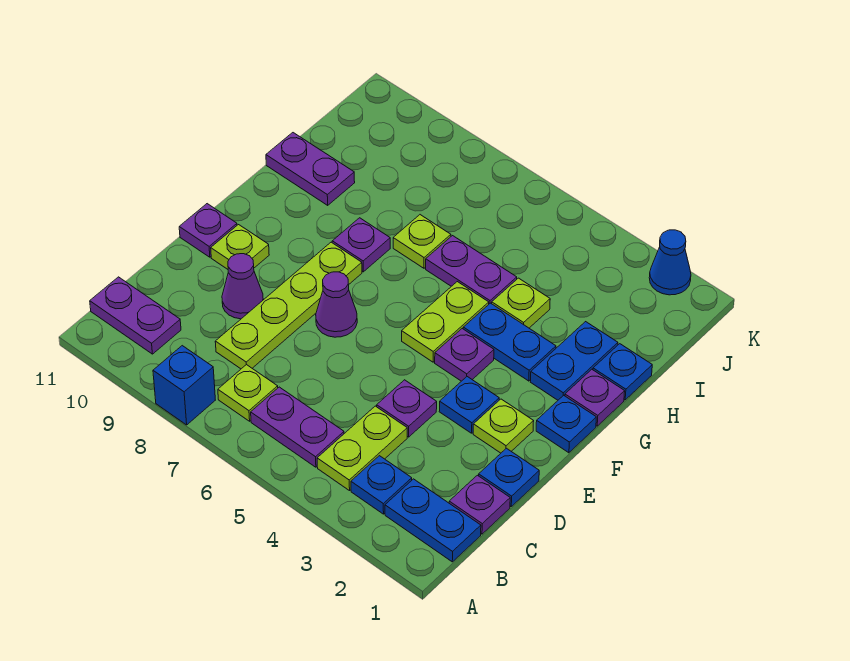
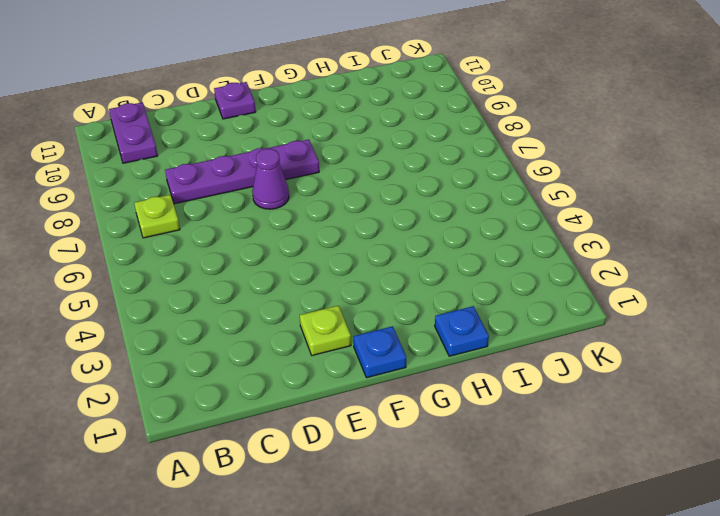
purple plate C8:F8 level 1 -> lime plate C8:F8 level 1
none -> blue brick A8 level 1
none -> blue plate B1:B2 level 1
none -> blue plate B3 level 1
none -> lime plate B4:C4 level 1

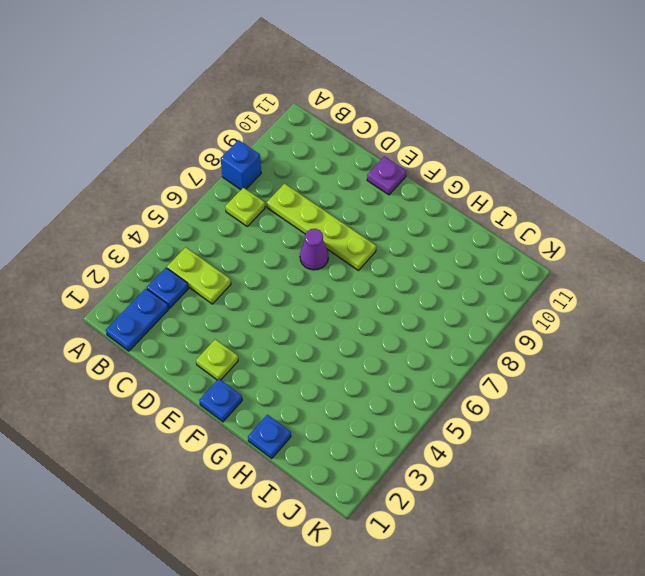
none -> purple plate B5:B6 level 1
none -> purple plate B10:B11 level 1
none -> purple plate C1 level 1
none -> blue plate D1 level 1

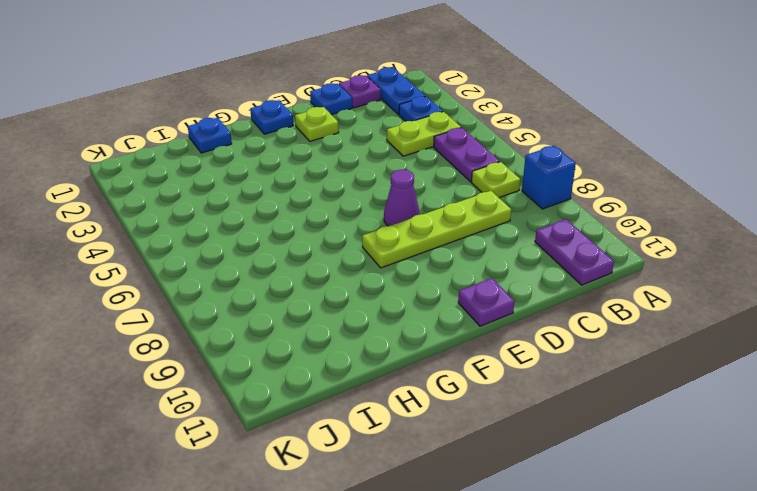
none -> purple plate D4 level 1
none -> purple cone D9 level 1
none -> blue plate E3 level 1
none -> lime plate E10 level 1

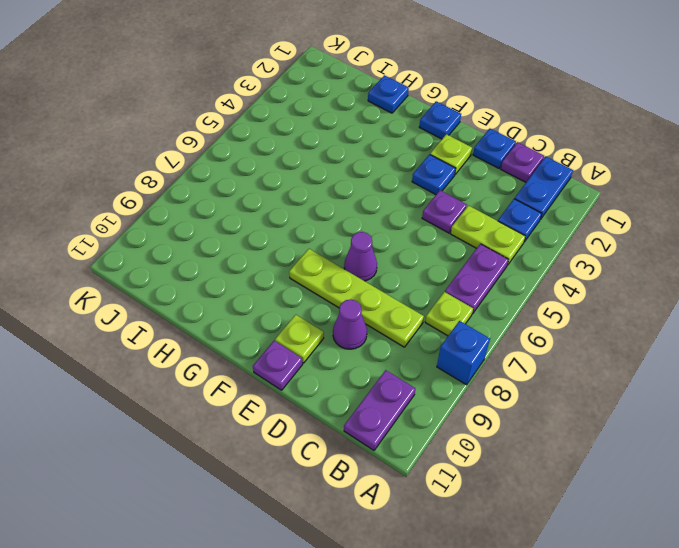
none -> purple plate F4 level 1
none -> lime plate F5:G5 level 1
none -> purple plate G1 level 1
none -> blue plate G2:H2 level 1

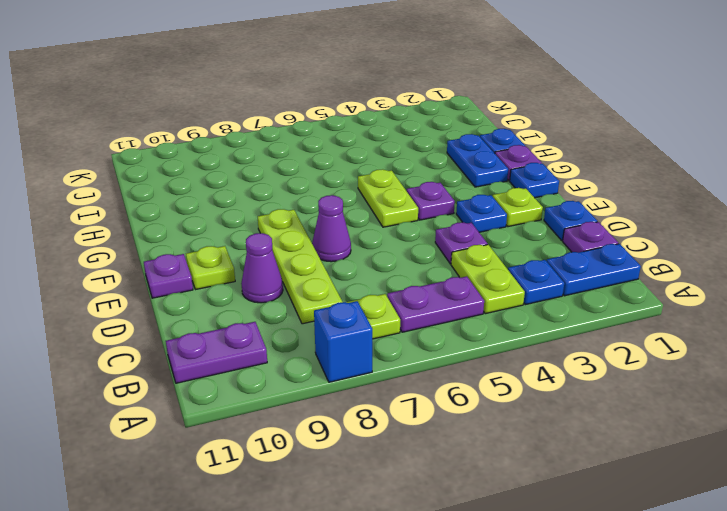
none -> blue plate G3:G4 level 1
none -> purple plate G8 level 1
none -> lime plate H4 level 1
none -> purple plate H5:H6 level 1

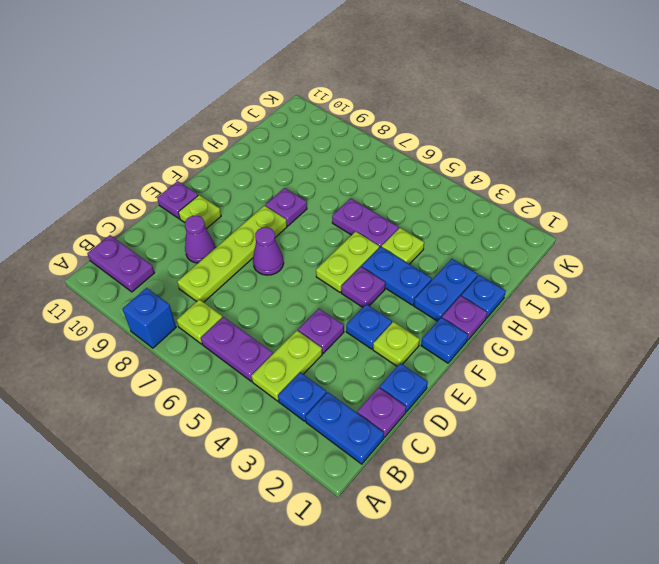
none -> lime plate H7 level 1
none -> purple plate H10:H11 level 1
none -> blue cone K2 level 1

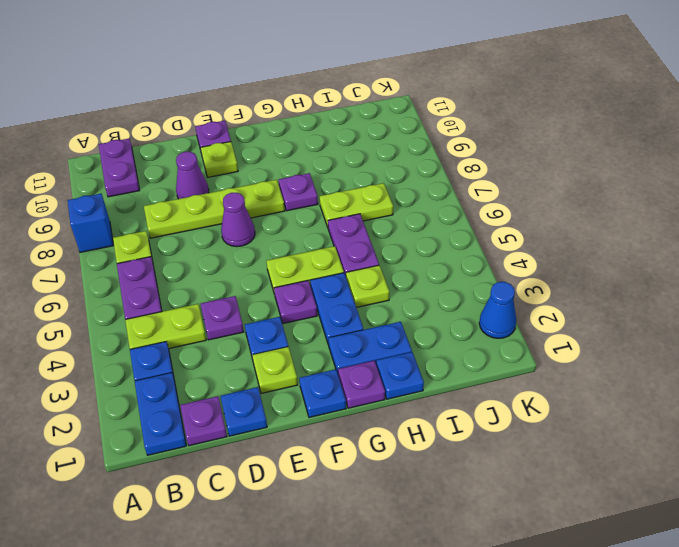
lime plate H7:I7 level 1 -> lime plate H7 level 1
none -> purple plate H10:H11 level 1

